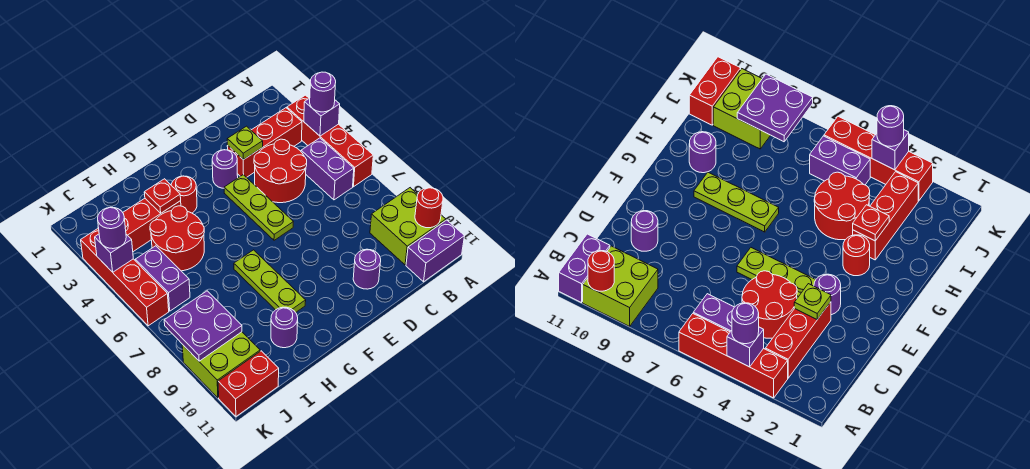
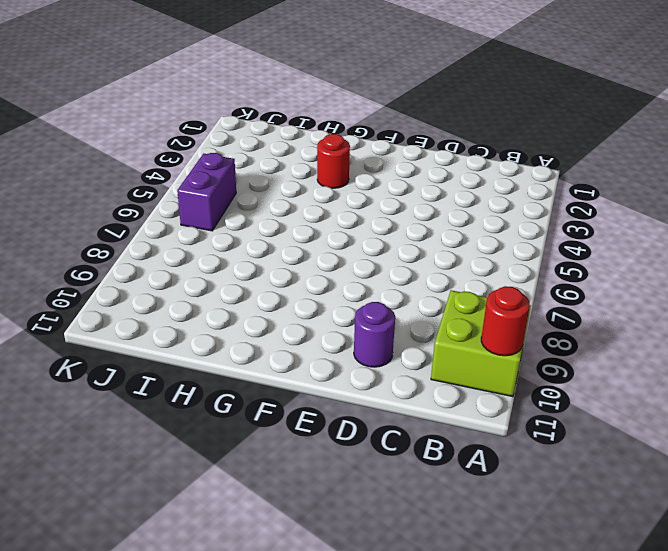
none -> red brick A3:A6 level 1
none -> purple brick A11:B11 level 1
none -> red brick B3:D3 level 1

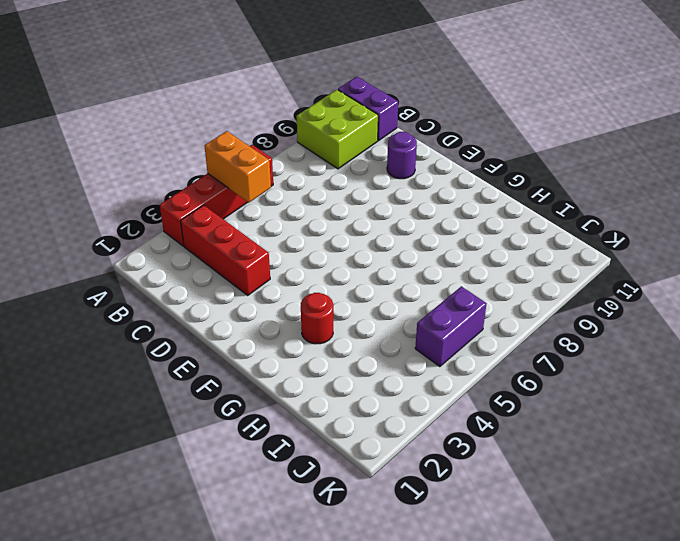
orange brick A5:B5 level 2 -> none
none -> purple brick B5:B6 level 1
none -> red round brick C4:D5 level 1
none -> purple round brick E3 level 1

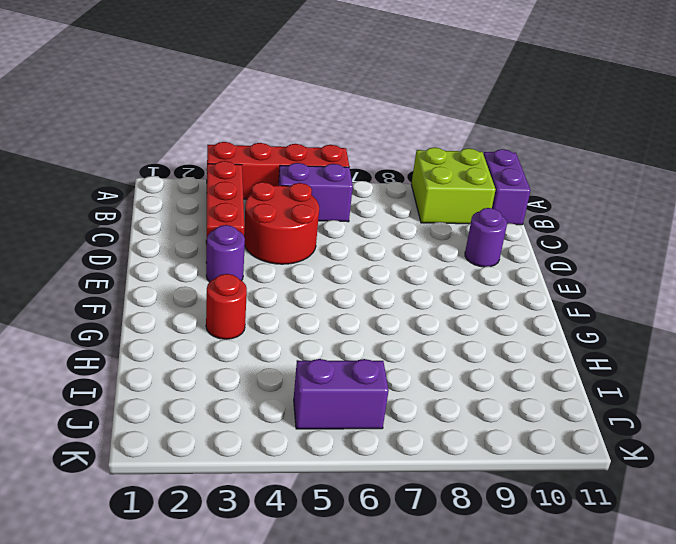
none -> lime plate E4:E6 level 1
none -> lime plate G7:G9 level 1
none -> red brick H3:J3 level 1

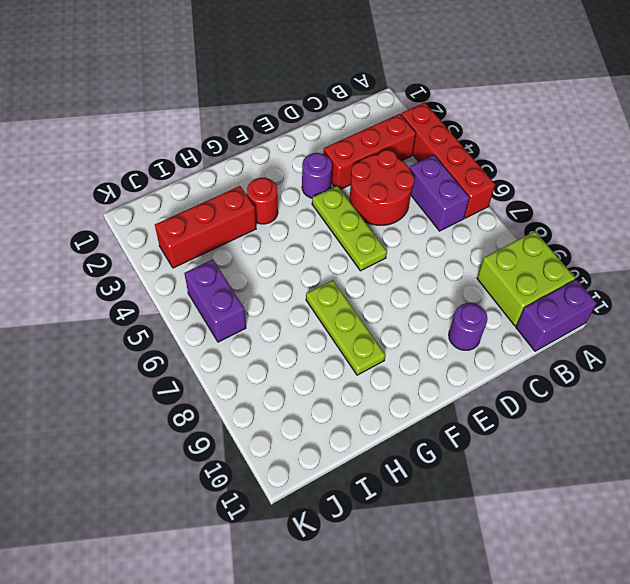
none -> red round brick H4:I5 level 1
none -> purple round brick H10 level 1
none -> lime brick J9:K10 level 1

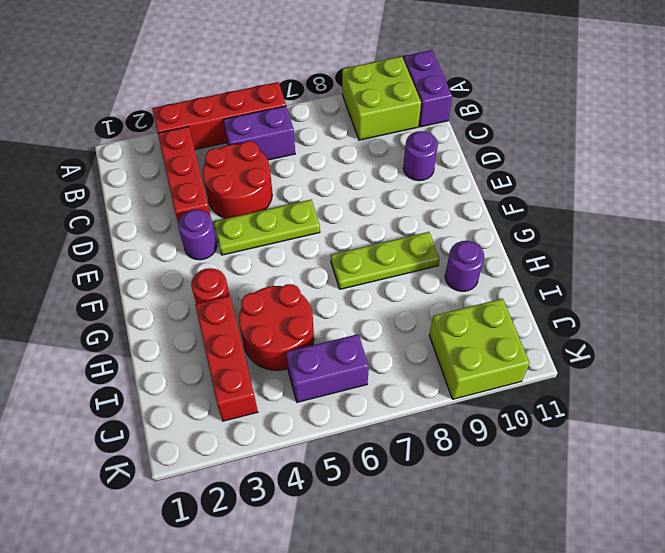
none -> red brick J11:K11 level 1
none -> red brick K3:K6 level 1
none -> purple brick A4 level 2

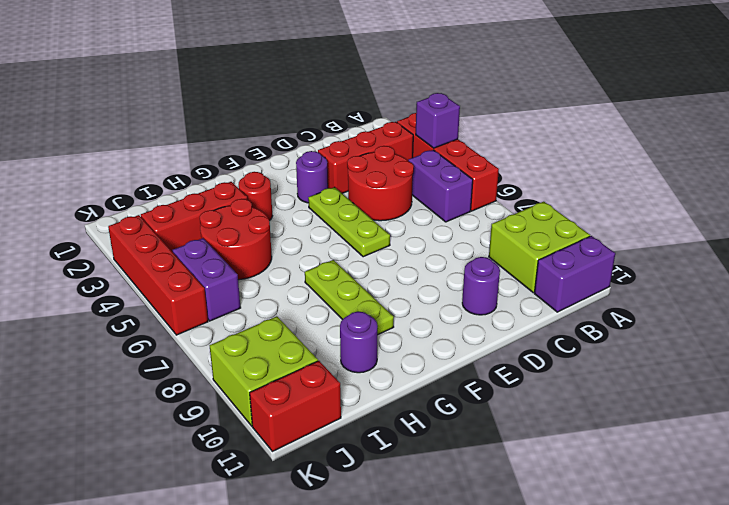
none -> red round brick A10 level 2
none -> lime plate D3 level 2
none -> red plate H3 level 2

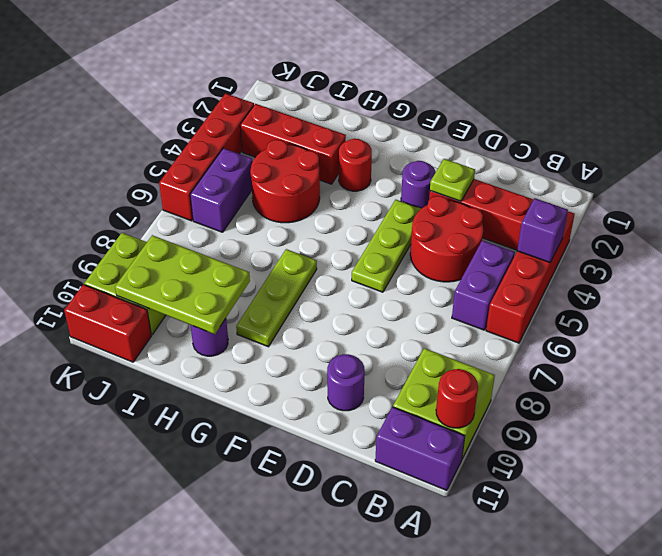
lime plate H9:J10 level 2 -> purple plate J8:K9 level 2
none -> red plate H3 level 2
none -> purple brick K4 level 2
none -> purple round brick A4 level 3

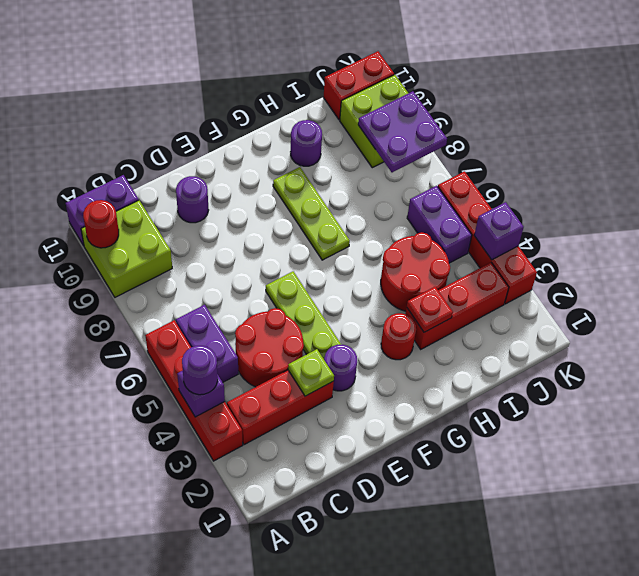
none -> purple round brick K4 level 3

